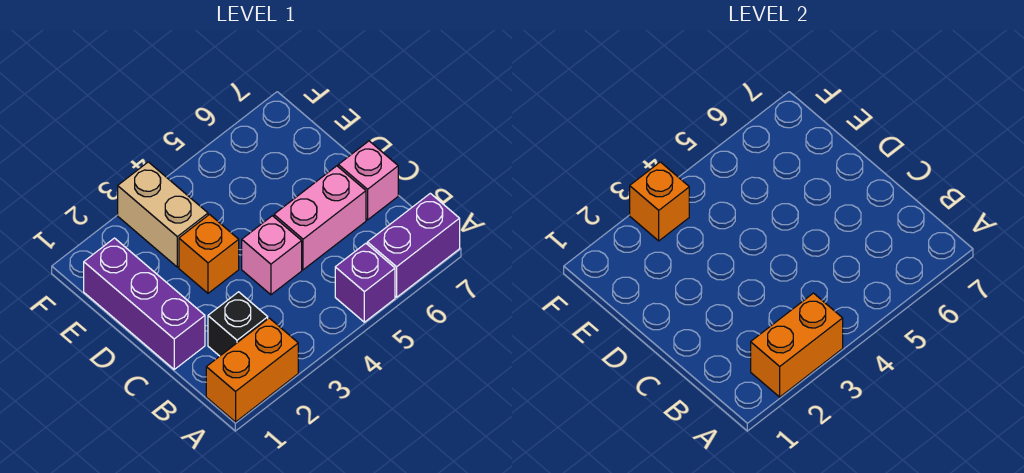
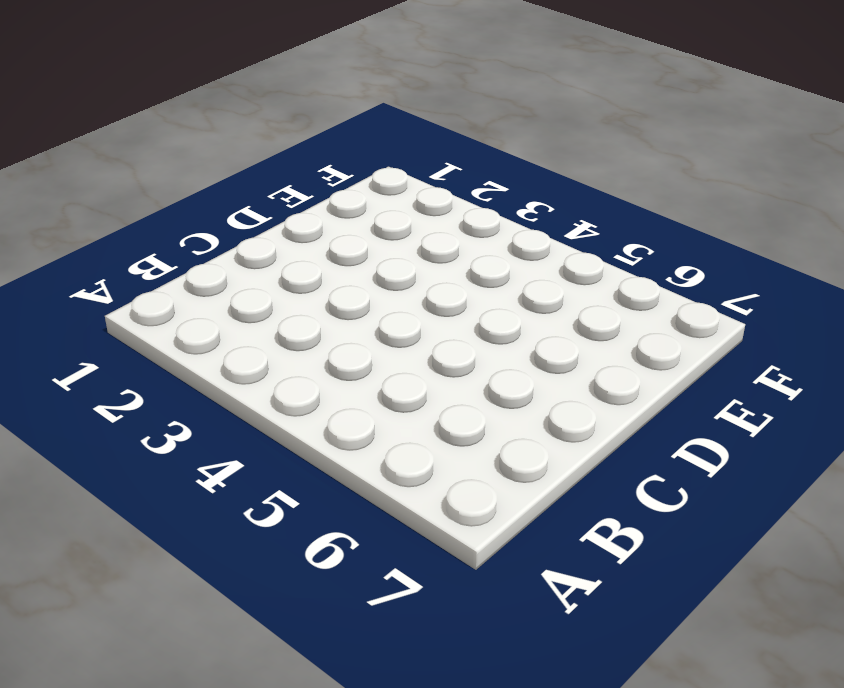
none -> orange brick A1:A2 level 1
none -> purple brick A5 level 1
none -> purple brick A6:A7 level 1

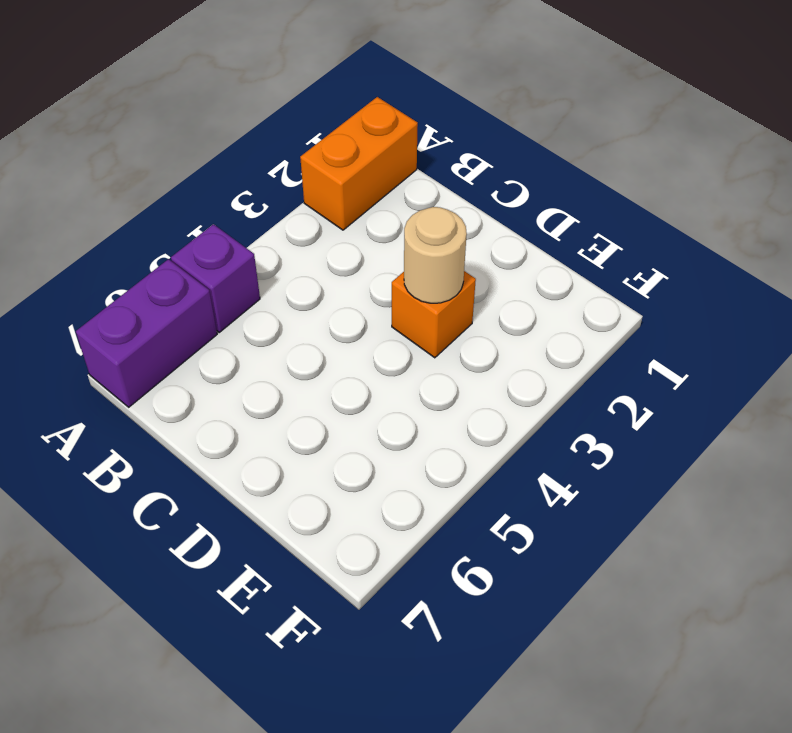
tan round brick D3 level 2 -> none
none -> black brick B2 level 1
none -> purple brick C1:E1 level 1
none -> pink brick C4 level 1

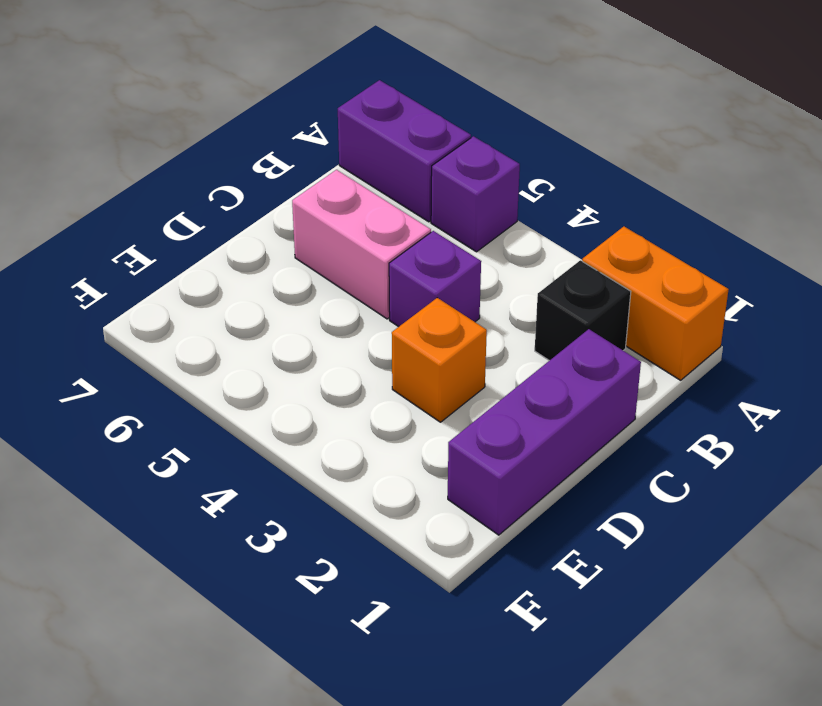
purple brick C4 level 1 -> pink brick C4 level 1
none -> pink brick C7 level 1
none -> tan brick E3:F3 level 1
none -> orange brick A2:A3 level 2

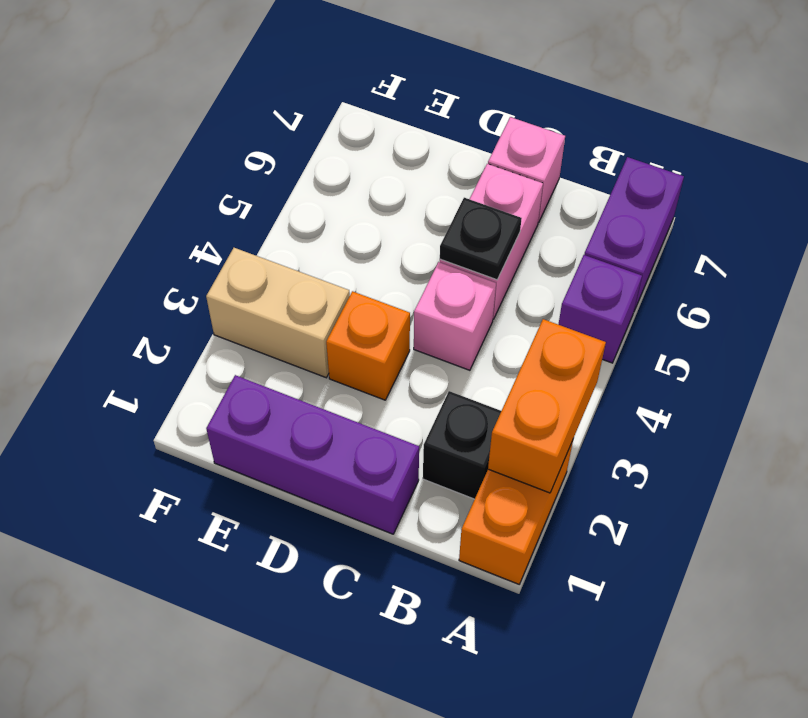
black plate C5 level 2 -> none
none -> orange brick F3 level 2

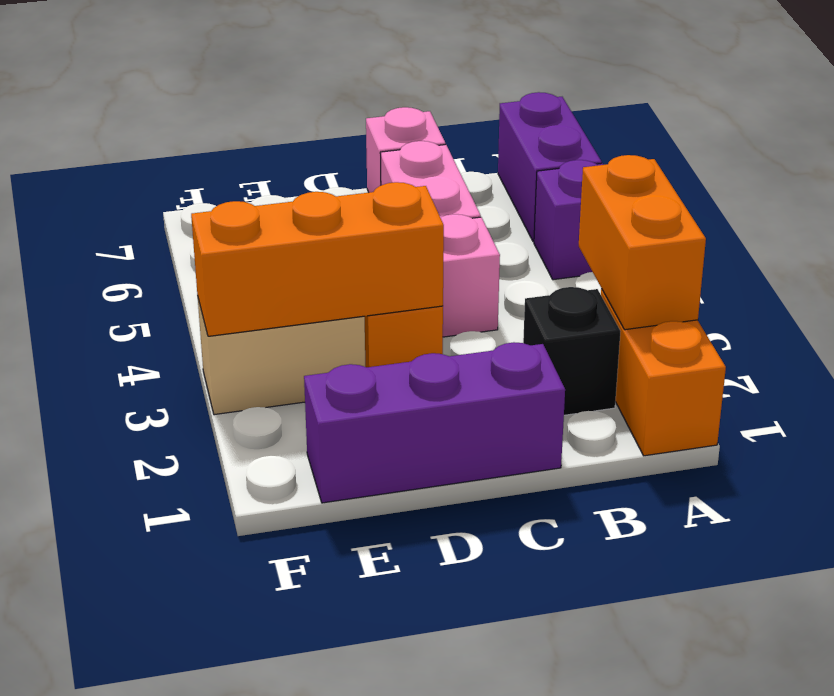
orange brick D3:F3 level 2 -> orange brick F3 level 2

